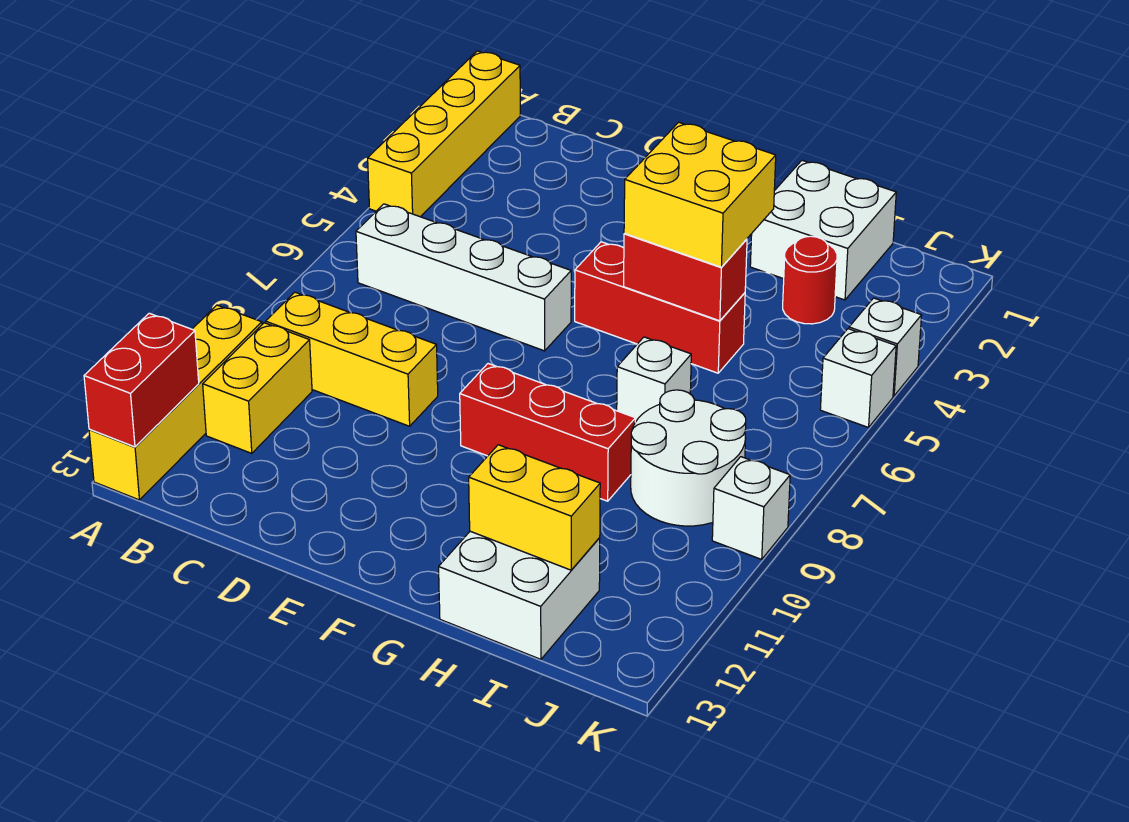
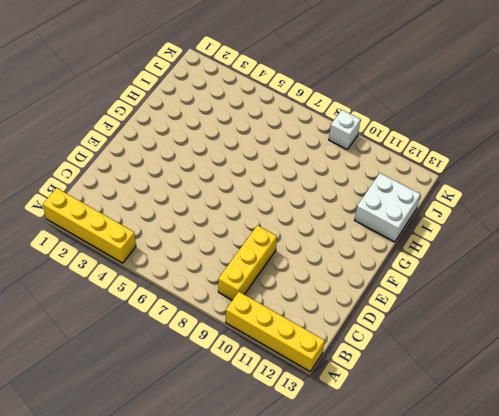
none -> white brick B6:E6 level 1
none -> yellow brick B10:B11 level 1
none -> red brick F5:H5 level 1

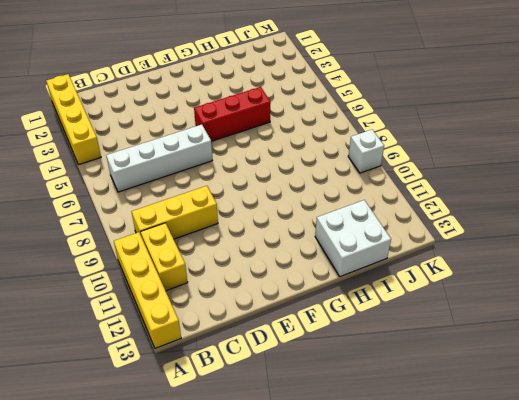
none -> red brick F9:H9 level 1
none -> white brick H1:I2 level 1
none -> white brick H7 level 1

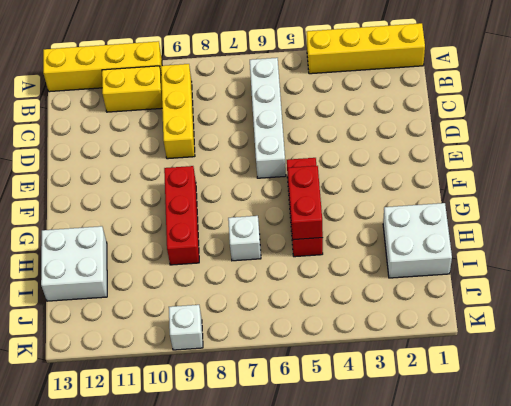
none -> red round brick I3 level 1
none -> white round brick I8:J9 level 1
none -> white brick K4 level 1

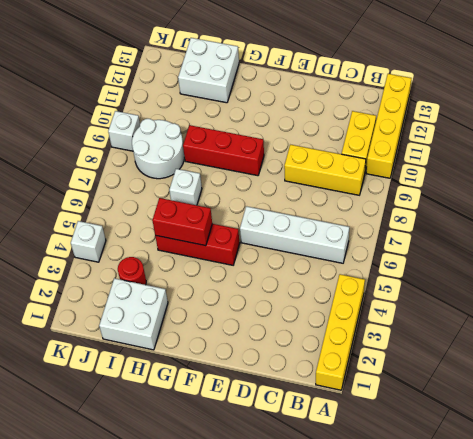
none -> white brick K5 level 1
none -> red brick A12:A13 level 2
none -> yellow brick H12:I12 level 2

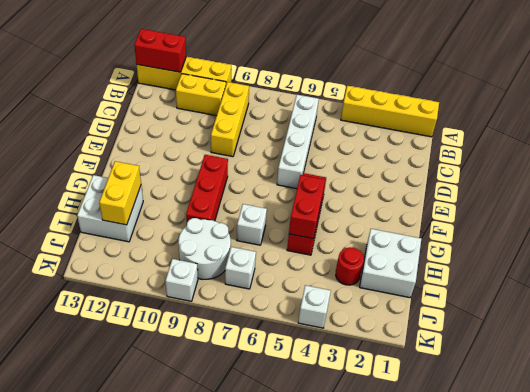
white brick J7 level 1 -> white brick K5 level 1
none -> yellow brick G4:H5 level 3

